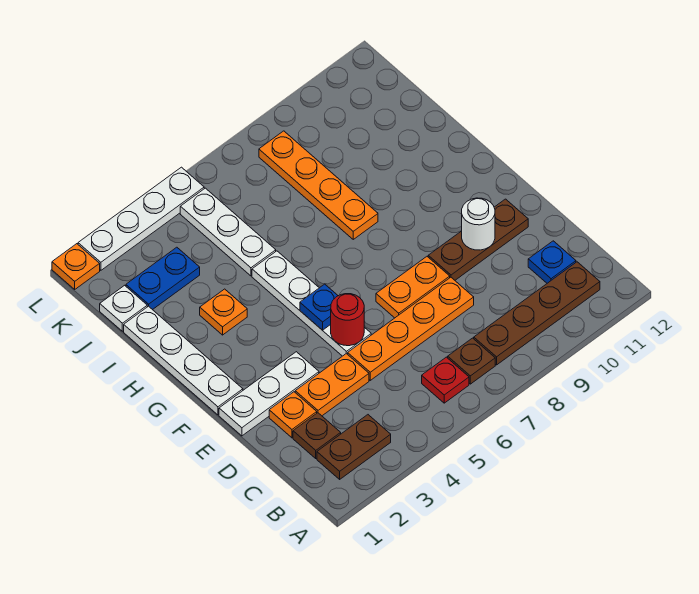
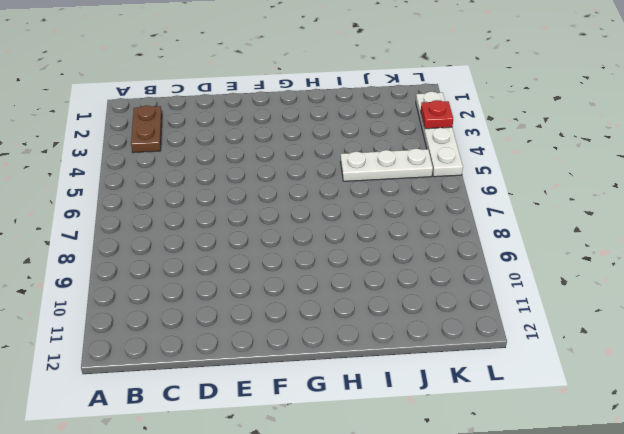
red plate L3 level 2 -> red plate B6 level 1
none -> brown plate B7 level 1
none -> brown plate B8:B11 level 1
none -> brown plate C2 level 1

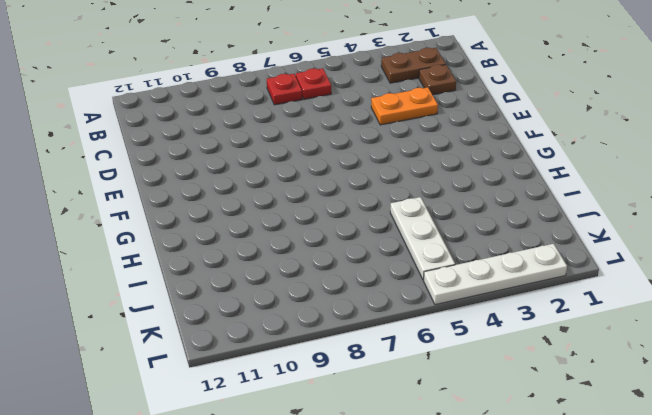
red plate B7 level 1 -> brown plate B7 level 1
none -> brown plate B8:B11 level 1
none -> blue plate C11 level 1
none -> orange plate D2 level 1

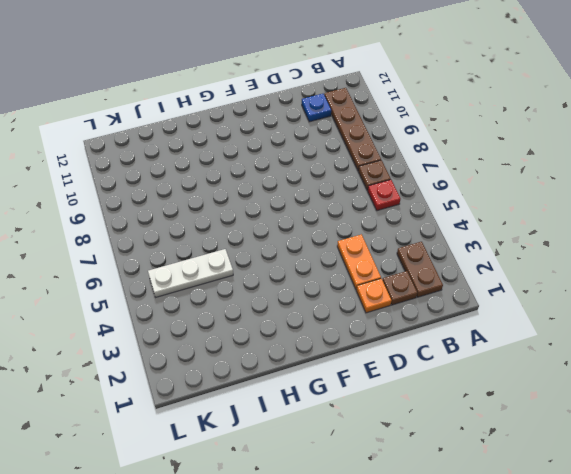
none -> orange plate D5:D8 level 1
none -> white plate E1:E3 level 1
none -> white plate E5:H5 level 1

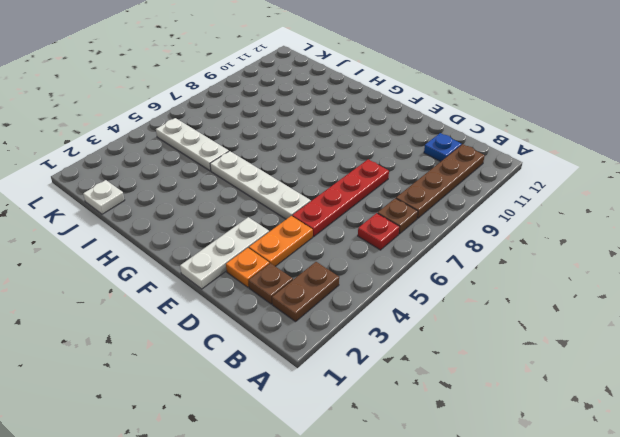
red plate D5:D8 level 1 -> orange plate D5:D8 level 1
none -> orange plate E7:E8 level 1
none -> brown plate E9:E11 level 1
none -> white plate F1:I1 level 1

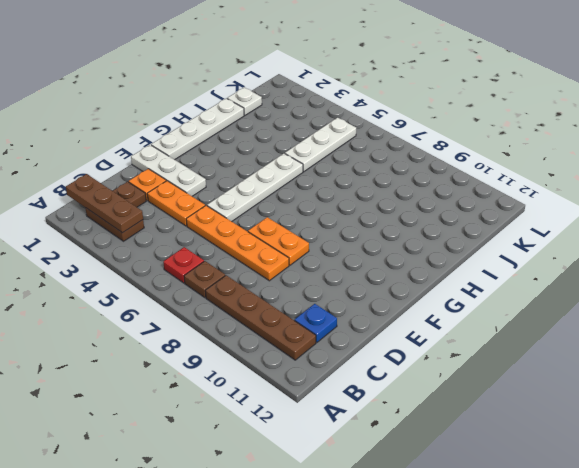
brown plate B1:B3 level 2 -> brown plate E9:E11 level 1
none -> orange plate H3 level 1
none -> orange plate H8:K8 level 1
none -> blue plate J2:J3 level 1

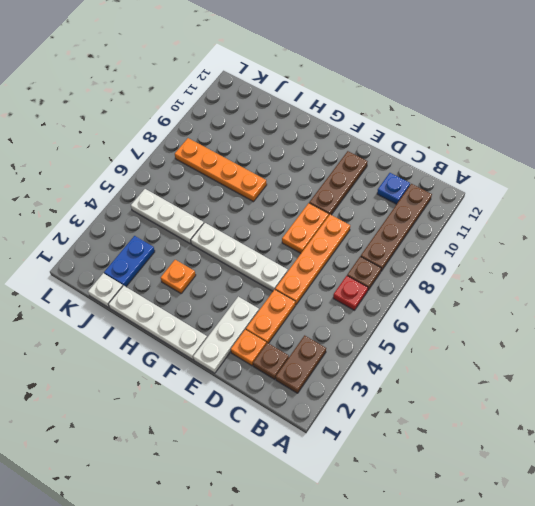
none -> orange plate L1 level 1
none -> white plate L2:L5 level 1
none -> red round brick E5 level 2

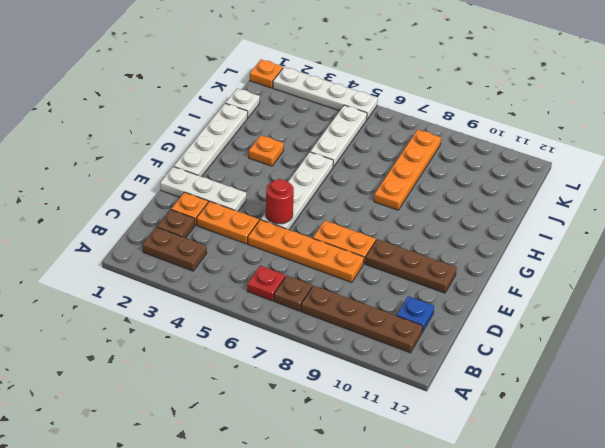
none -> blue plate J2:J3 level 1
none -> white round brick E10 level 2
none -> blue plate F5 level 2

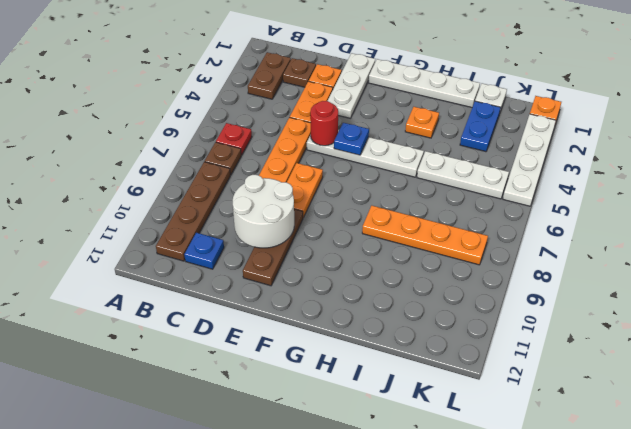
white round brick D9:E10 level 2 -> white round brick E10 level 2

